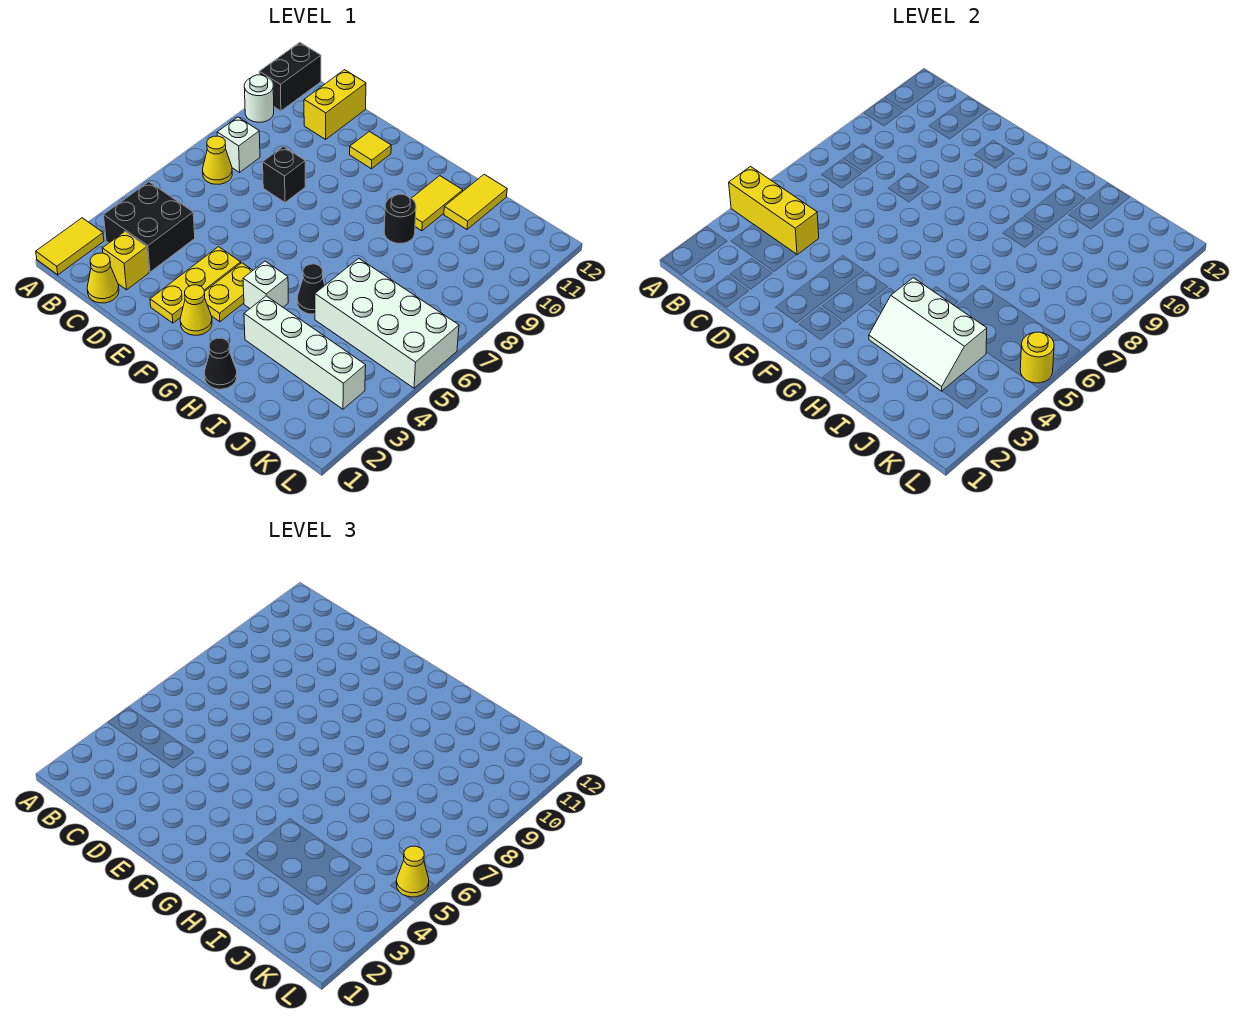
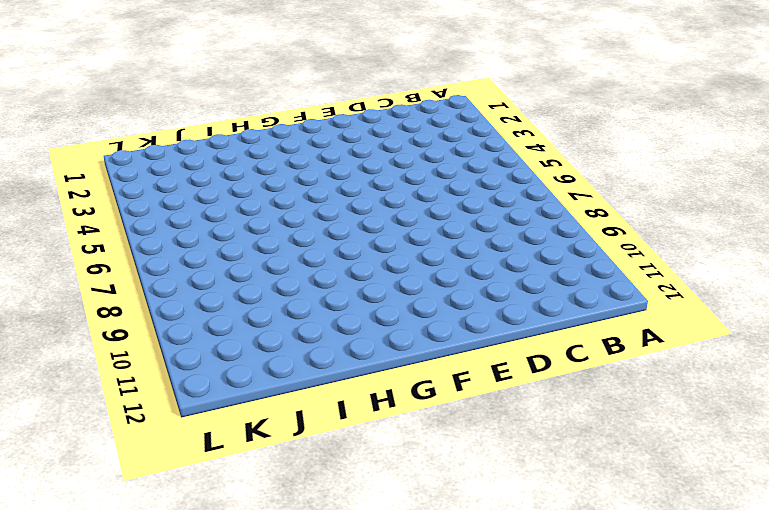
none -> yellow tile A1:A2 level 1
none -> white round brick A10 level 1
none -> black brick A11:A12 level 1

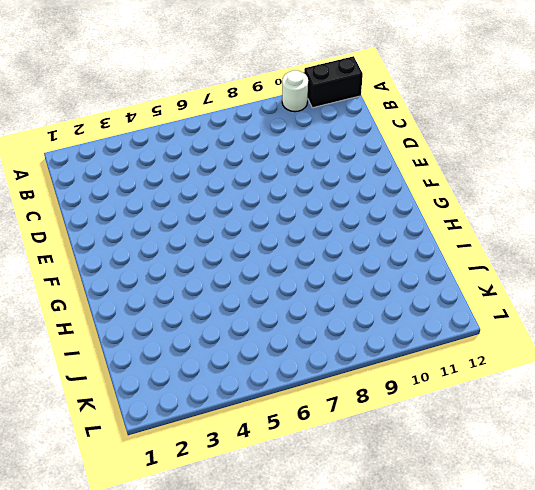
none -> yellow tile A1:A2 level 1
none -> black brick B3:C4 level 1
none -> yellow cone B7 level 1

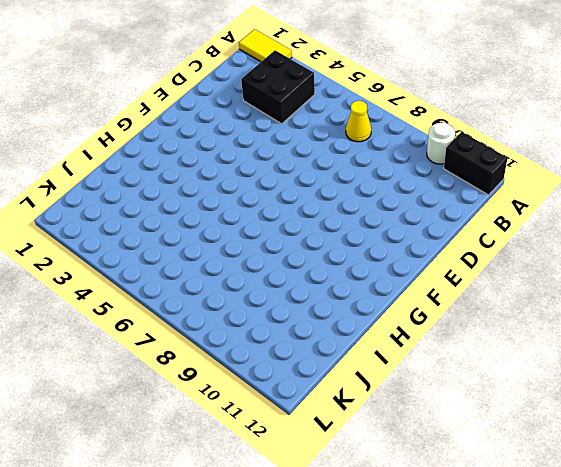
none -> white brick B8 level 1
none -> yellow cone C1 level 1
none -> yellow brick C2 level 1

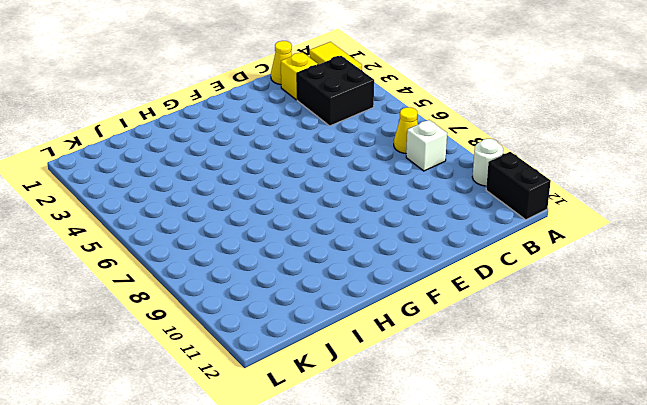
none -> yellow brick C11:C12 level 1
none -> black brick D8 level 1
none -> yellow plate E2:E4 level 1

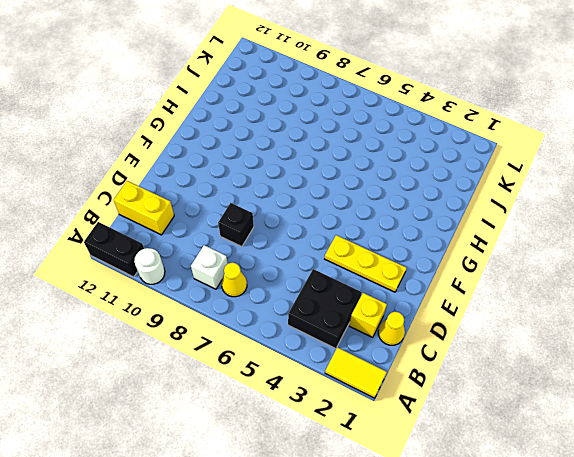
none -> yellow tile E11 level 1
none -> yellow cone F2 level 1
none -> yellow plate F3:F4 level 1

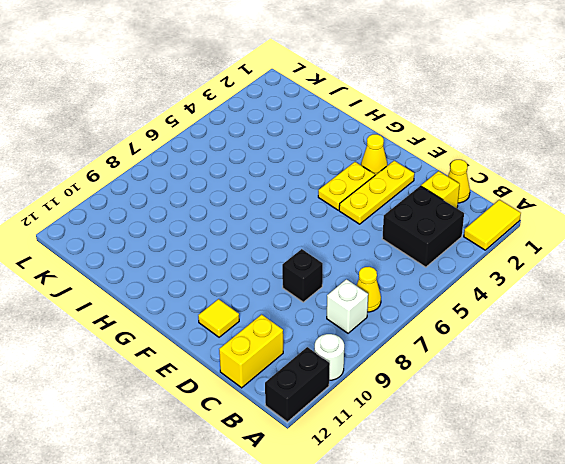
none -> white brick G4 level 1
none -> black cone H1 level 1
none -> white brick H3:K3 level 1

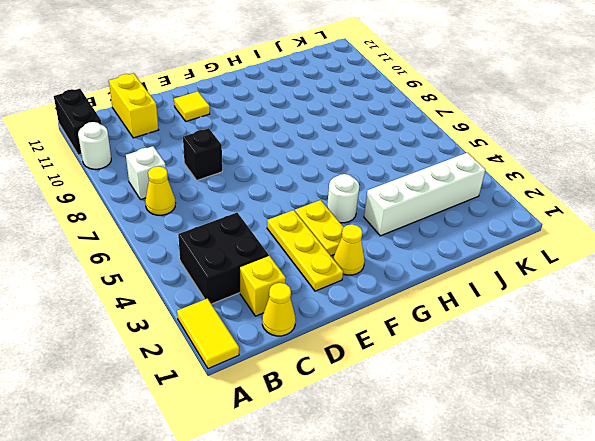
white round brick G4 level 1 -> white brick G4 level 1
none -> black cone H1 level 1
none -> black cone H5 level 1
none -> black round brick H9 level 1

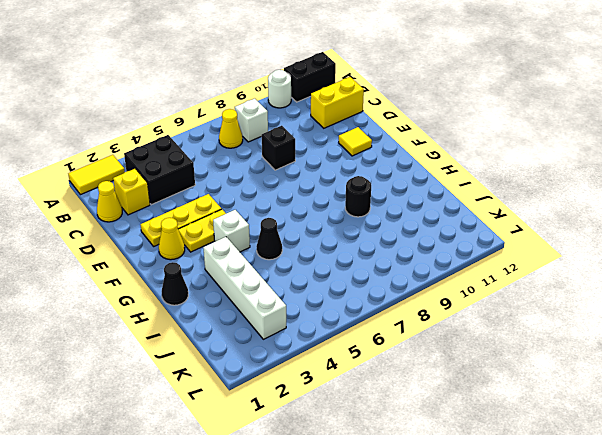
none -> yellow tile H10:H11 level 1
none -> white brick I5:L6 level 1
none -> yellow tile I11:I12 level 1

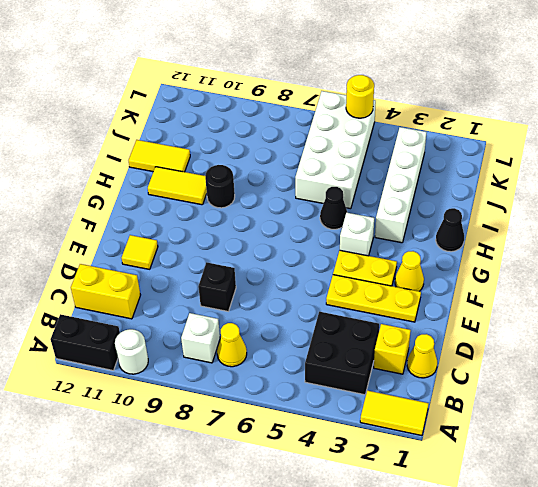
none -> yellow brick A4:C4 level 2
none -> white slope H3:J4 level 2 top 4
none -> yellow cone L5 level 3

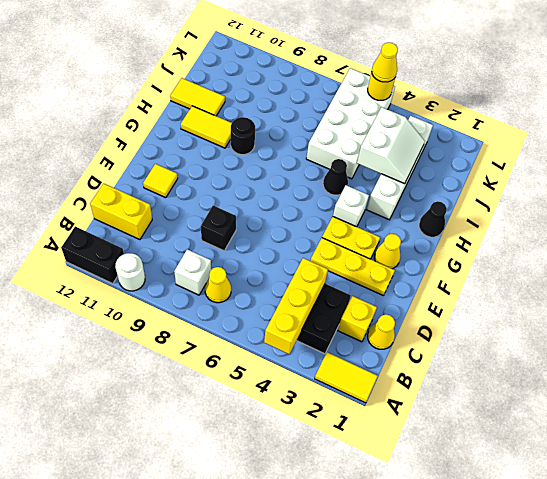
white slope I3:J4 level 2 top 4 -> white slope H3:J4 level 2 top 4

